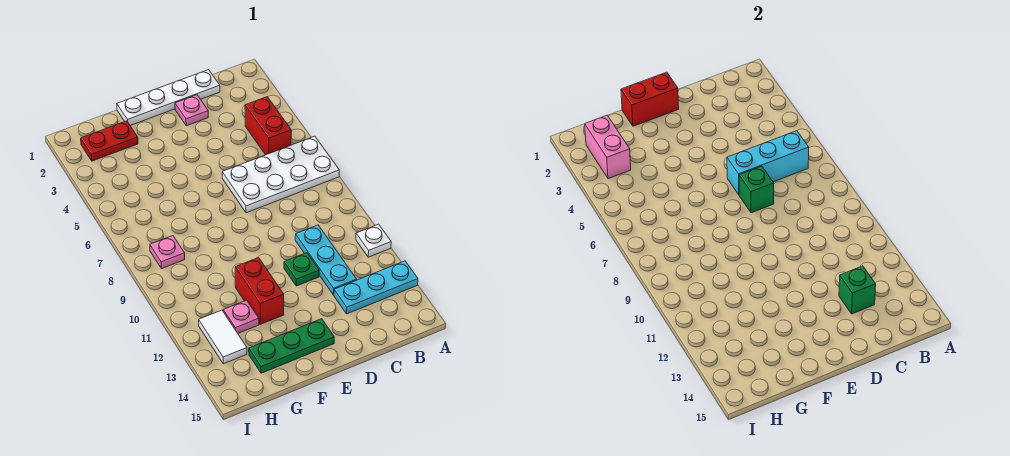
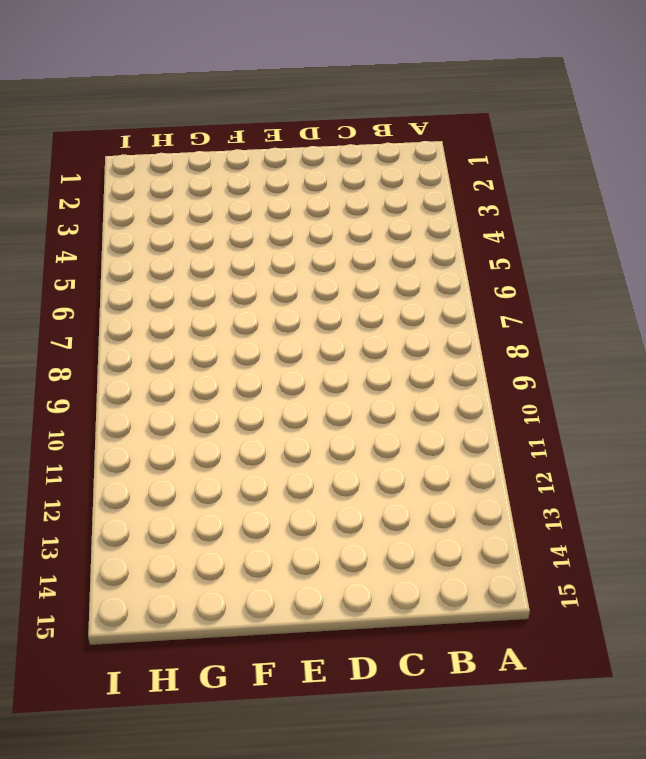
none -> white plate A6:D7 level 1
none -> white plate A11 level 1
none -> cyan plate A13:C13 level 1

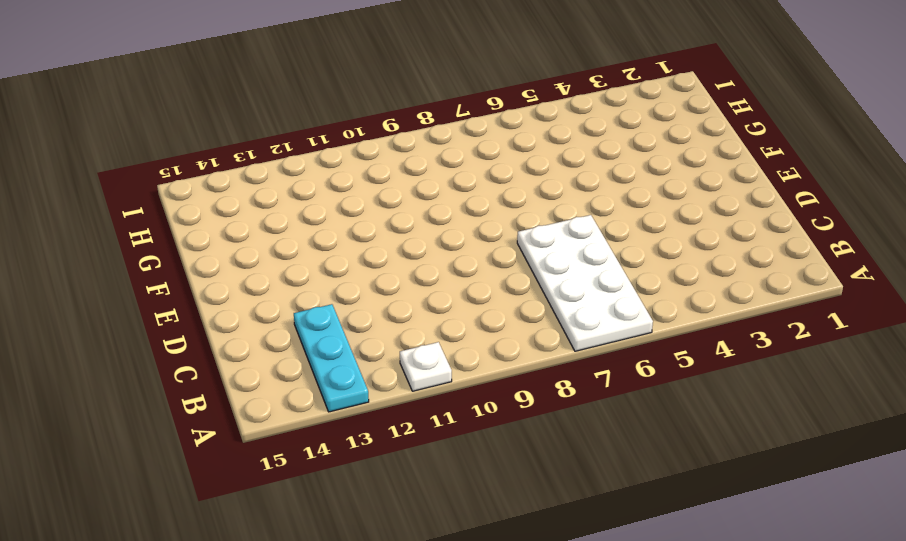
none -> red brick B4:B5 level 1
none -> white plate C1:F1 level 1
none -> cyan plate C10:C12 level 1

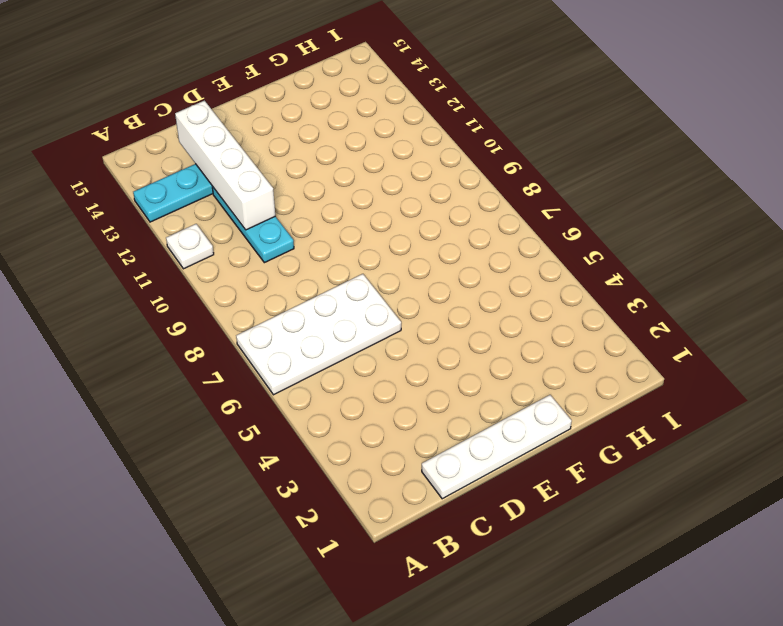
white brick C11:C14 level 2 -> green brick C13 level 2
none -> red brick B4:B5 level 1
none -> pink plate D2 level 1
none -> green plate D11 level 1

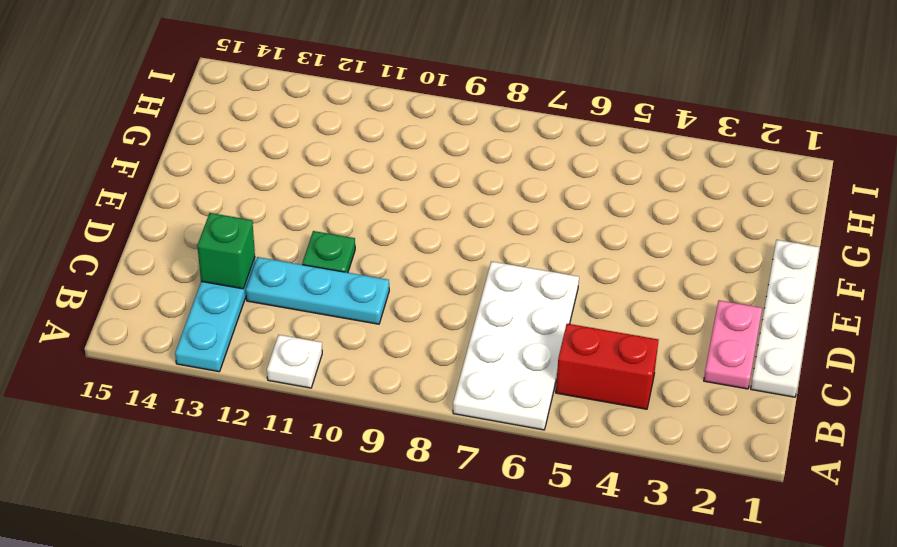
pink plate C2:D2 level 1 -> pink plate D2 level 1
none -> green plate E14:G14 level 1
none -> red brick F11:F12 level 1
none -> red plate G2:H2 level 1

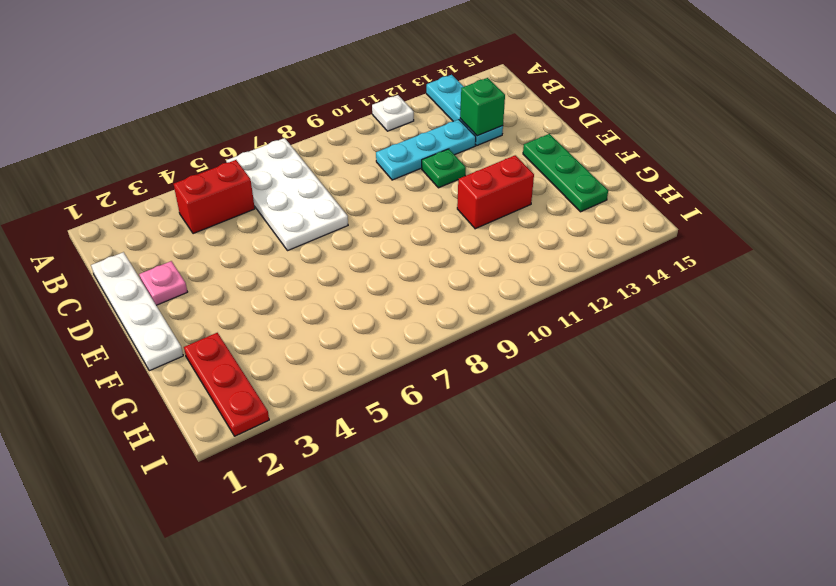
red plate G2:I2 level 1 -> red plate G2:H2 level 1
none -> pink plate G12 level 1
none -> pink plate H8 level 1
none -> white tile H12:H13 level 1

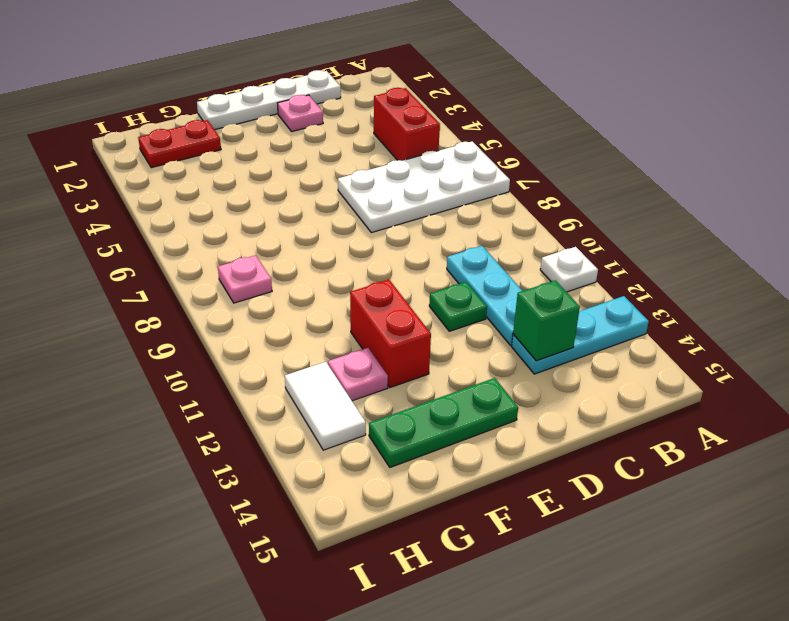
none -> cyan brick B6:D6 level 2
none -> green brick D7 level 2
none -> red brick E1:F1 level 2

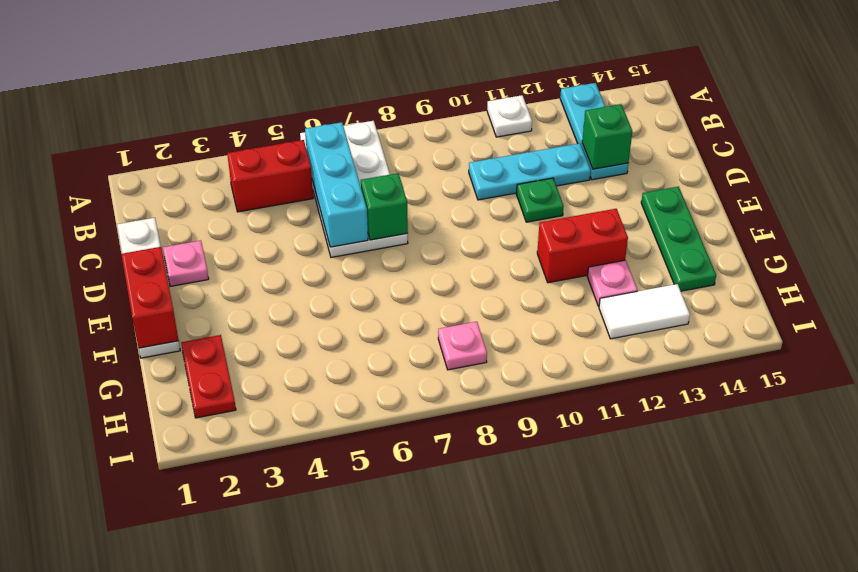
none -> pink brick H2:H3 level 2

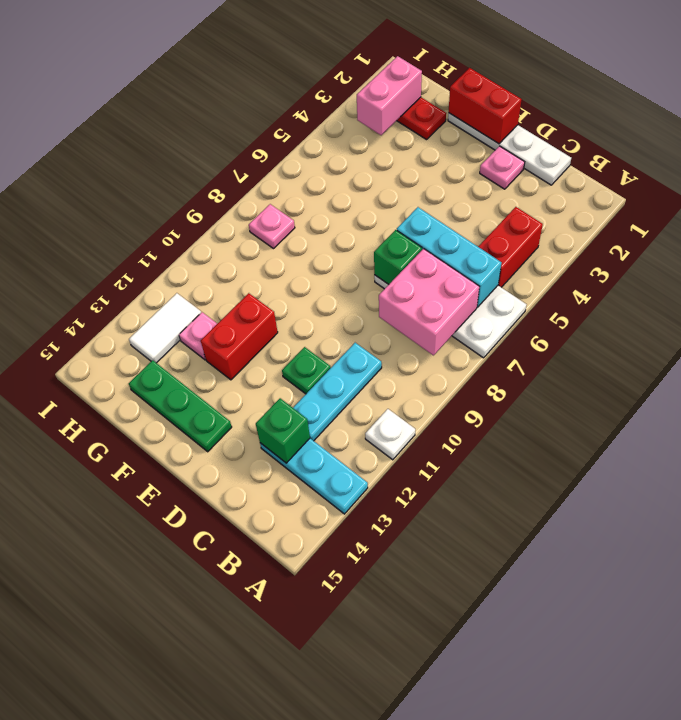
pink brick B7:C8 level 2 -> none

